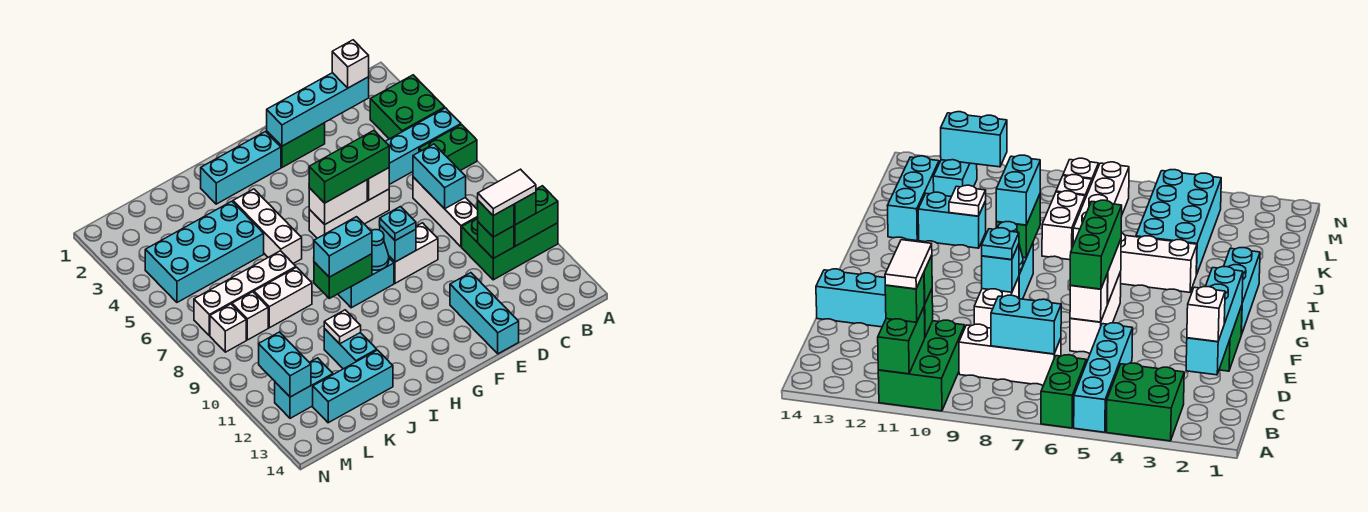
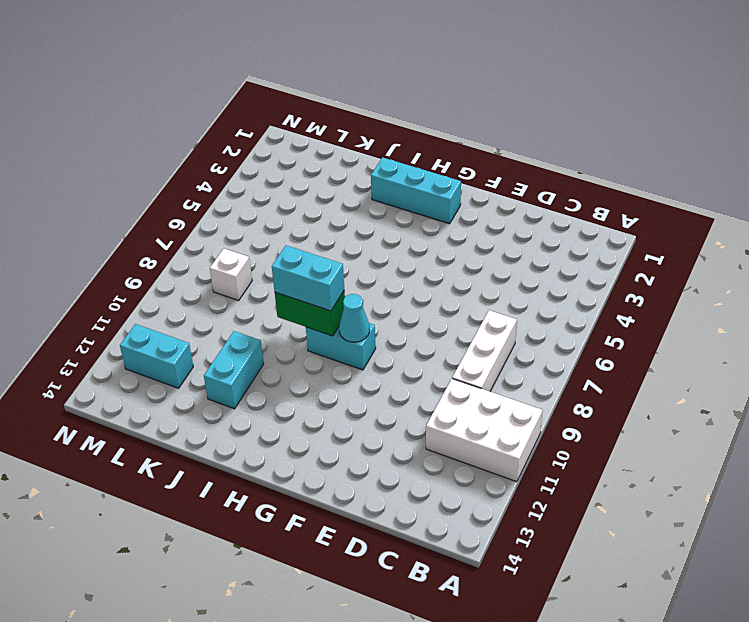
white brick A10:C11 level 1 -> green brick A10:C11 level 1
none -> green brick A3:B4 level 1
none -> cyan brick A5:D5 level 1
none -> green brick A6:B6 level 1
none -> green brick E2:F2 level 1

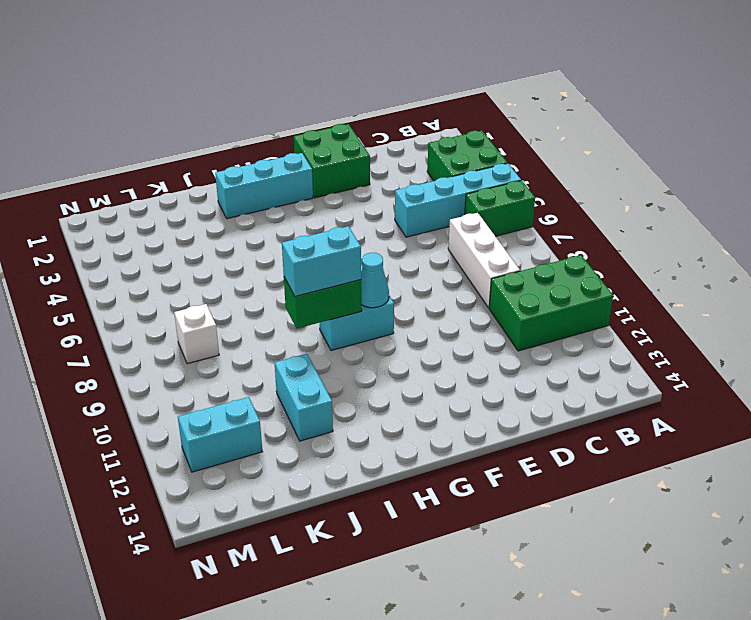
green brick E1:F2 level 1 -> green brick E2:F2 level 1
none -> white brick E6:G6 level 1
none -> white brick E9:F9 level 1
none -> cyan brick E12:E14 level 1
none -> white brick I4:I6 level 1

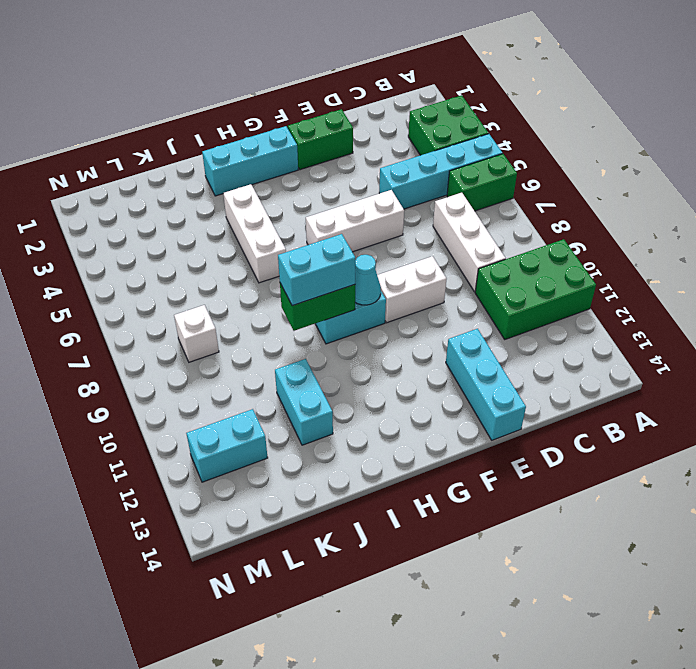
none -> cyan brick J4:M5 level 1
none -> white brick J7:M7 level 1
none -> white brick J8:K8 level 1
none -> cyan brick J13:L13 level 1

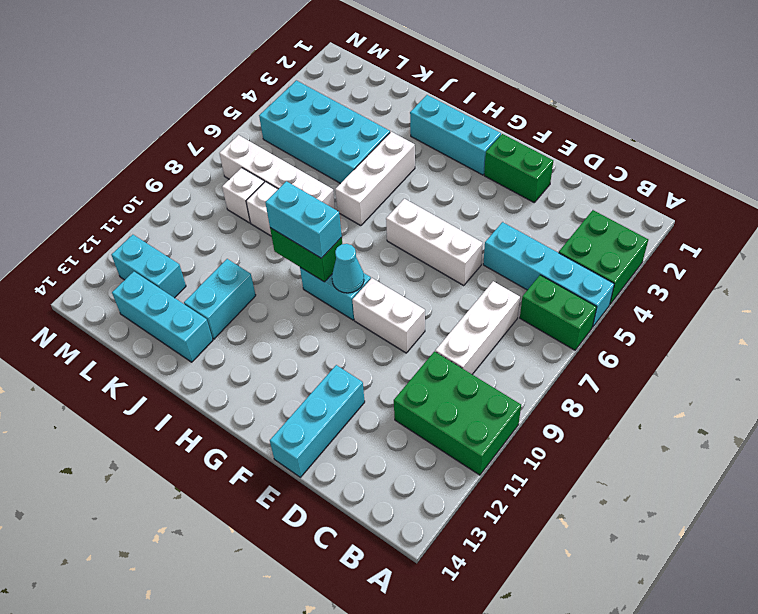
none -> white brick M8 level 1
none -> green brick A11:B11 level 2
none -> cyan brick C2:F2 level 2
none -> cyan brick C7:C8 level 2

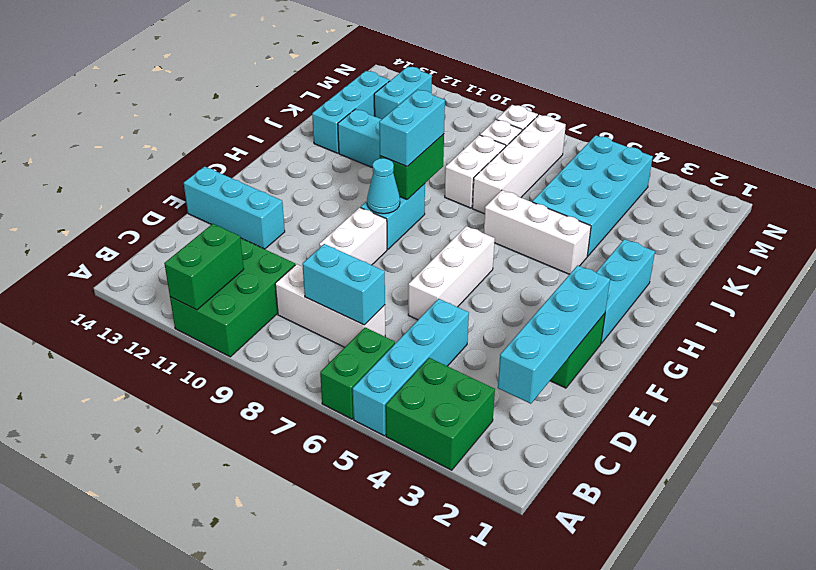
none -> green brick C11 level 2
none -> white brick E6 level 2
none -> white brick F6:G6 level 2
none -> cyan brick F9 level 2

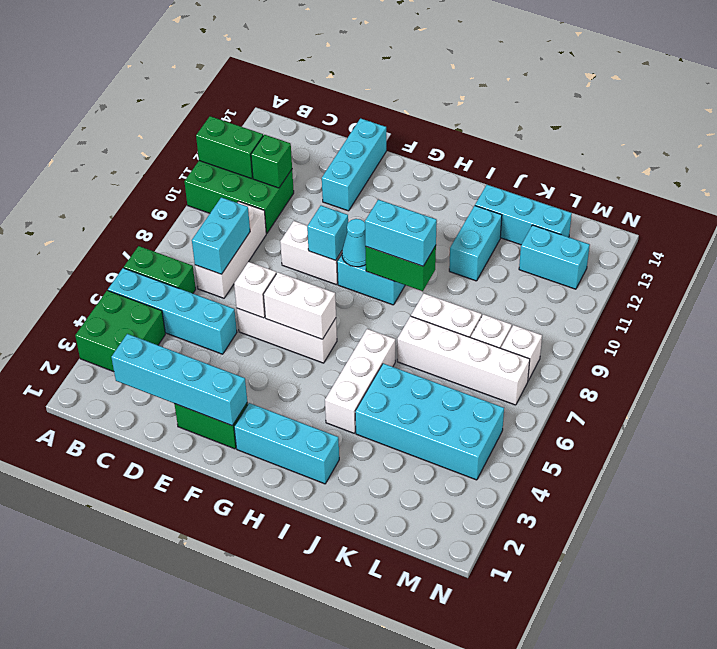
none -> white plate J11 level 2
none -> cyan brick M11:M12 level 2
none -> green brick B11 level 3
none -> white brick C2 level 3

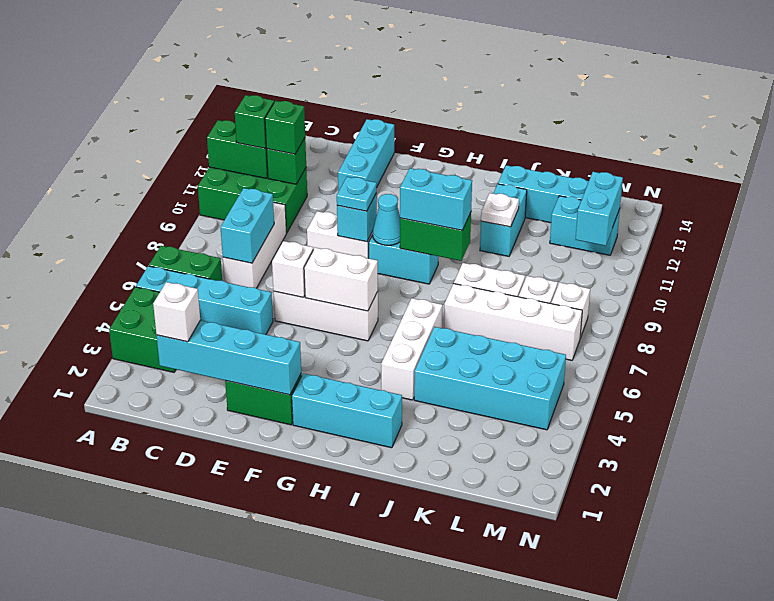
none -> green brick E6:G6 level 3
none -> white tile B11:C11 level 4

